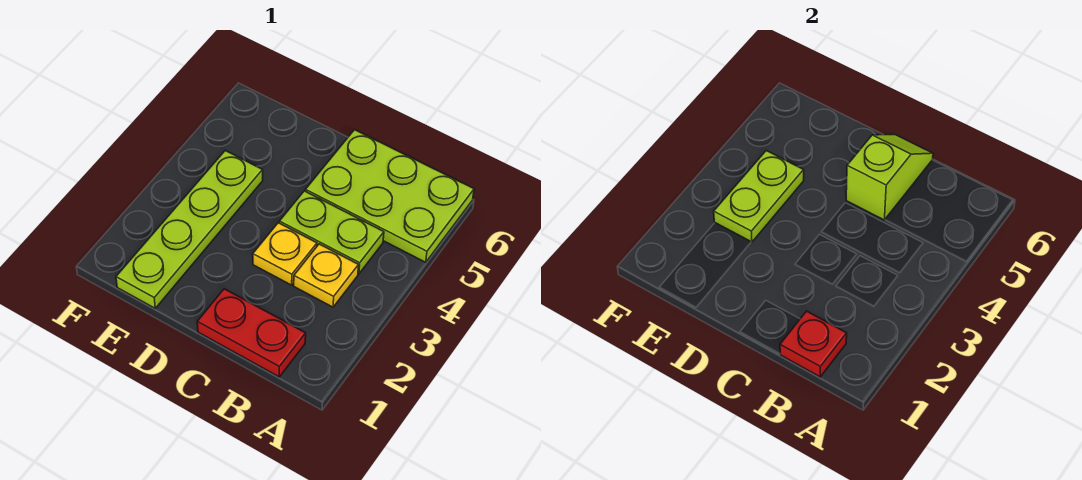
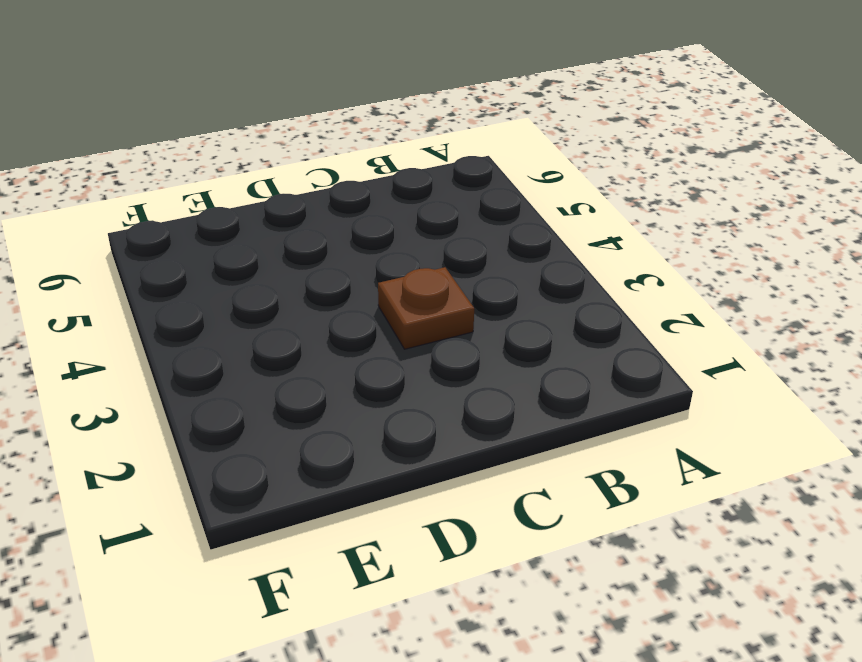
brown plate C3 level 1 -> yellow plate C3 level 1
none -> lime plate A5:C6 level 1
none -> red plate B1:C1 level 1

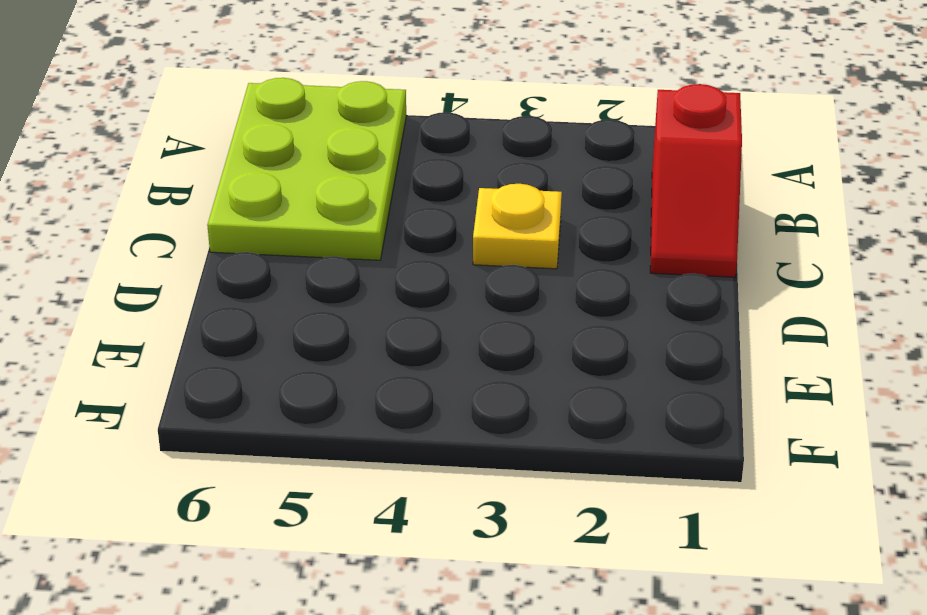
red slope B1:C1 level 1 top B -> red plate B1:C1 level 1
none -> yellow plate B3 level 1
none -> lime plate B4:C4 level 1

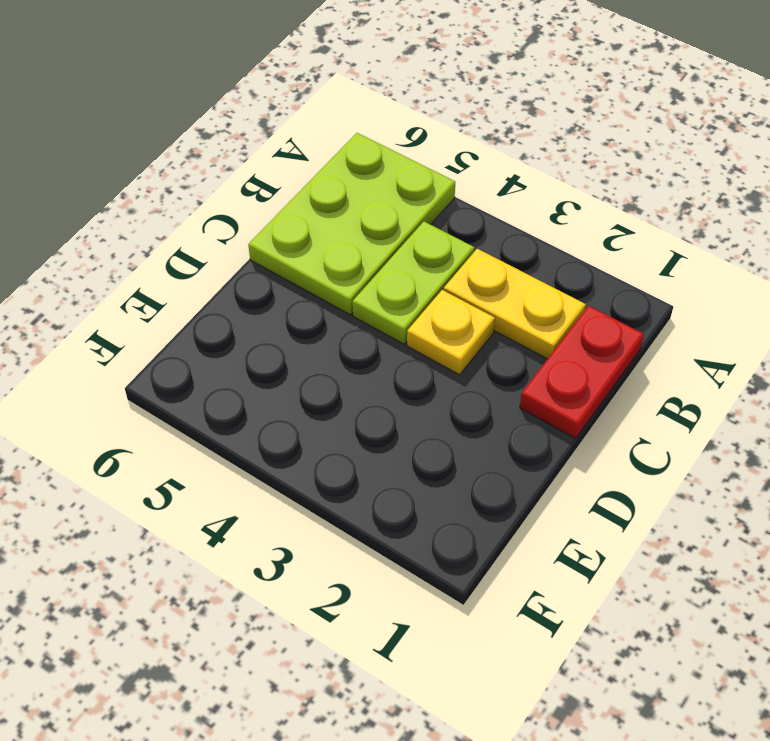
yellow plate B2:B3 level 1 -> yellow plate B3 level 1
none -> lime plate E1:E4 level 1
none -> red plate B1 level 2

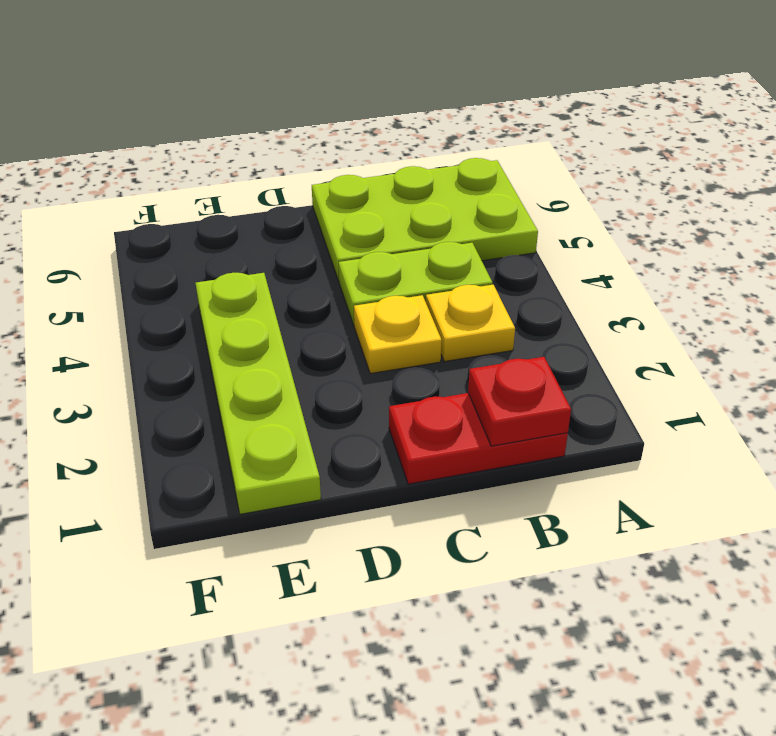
none -> lime slope C5:C6 level 2 top 5
none -> lime plate E3:E4 level 2

